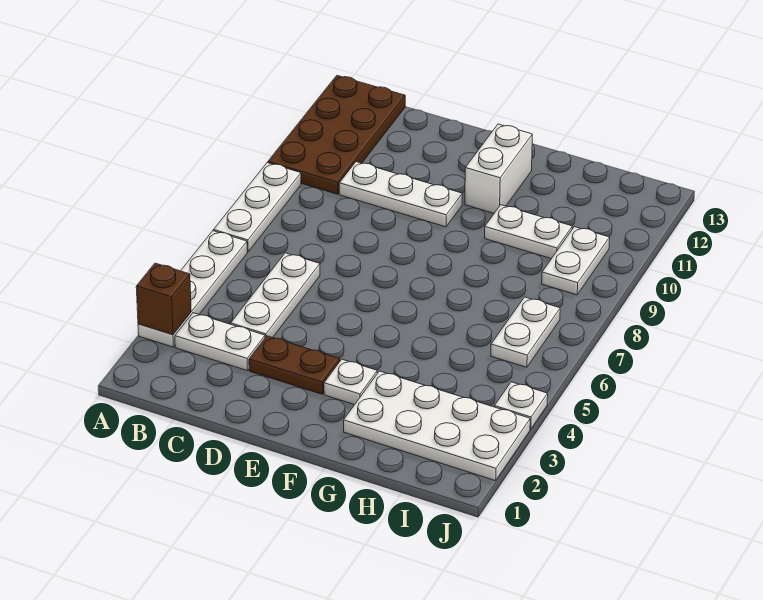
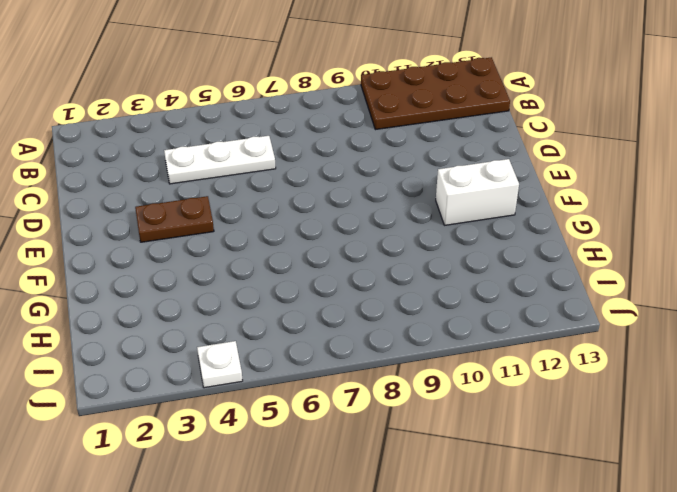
brown plate E3:E4 level 1 -> brown plate D3:E3 level 1
none -> white plate A3:A6 level 1
none -> white plate A7:A9 level 1
none -> white plate B3:C3 level 1

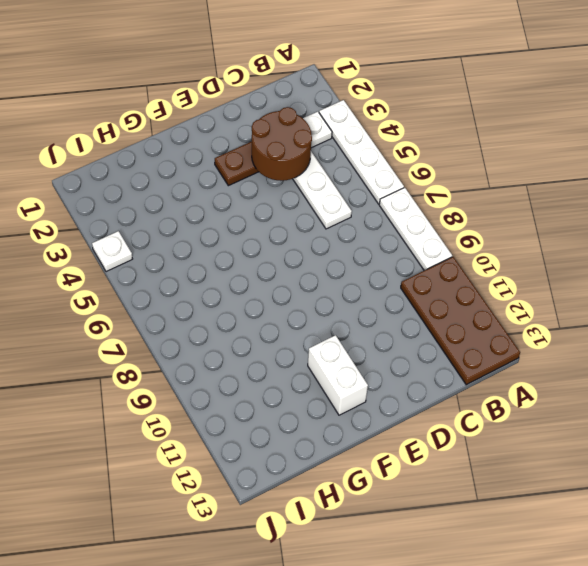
brown round brick C3:D4 level 2 -> none
none -> white plate C10:E10 level 1
none -> white plate F3 level 1
none -> white plate G2:J3 level 1

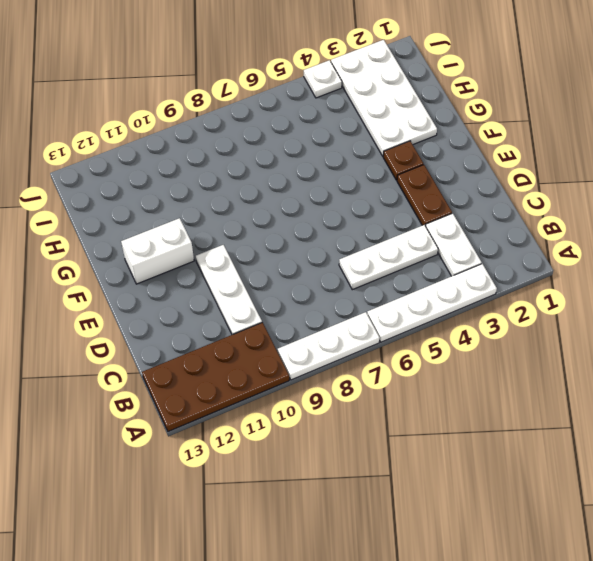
brown plate F3 level 1 -> white plate F3 level 1
none -> white plate G10:H10 level 1
none -> white plate I6:I7 level 1
none -> white plate I9:I10 level 1

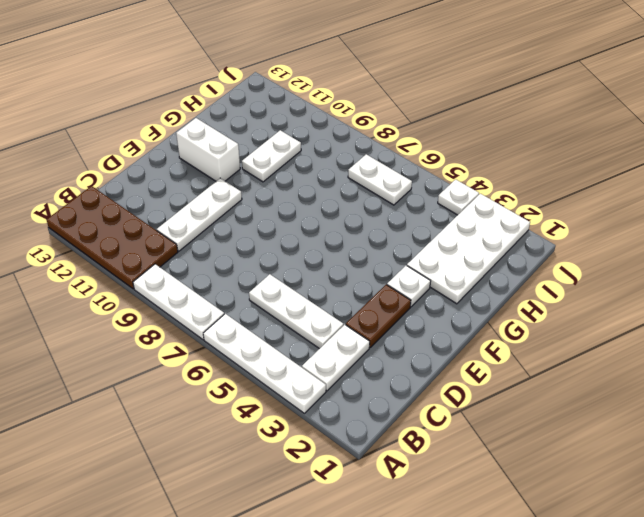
none -> white plate I9:I10 level 1
none -> brown brick A3 level 2

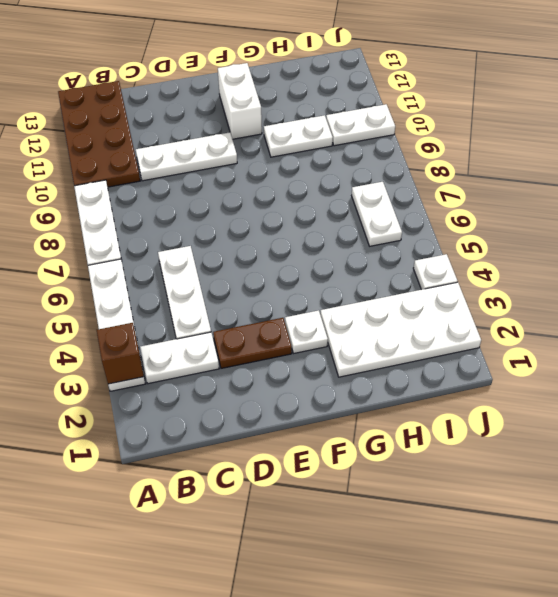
white plate I10:J10 level 1 -> white plate I9:I10 level 1

